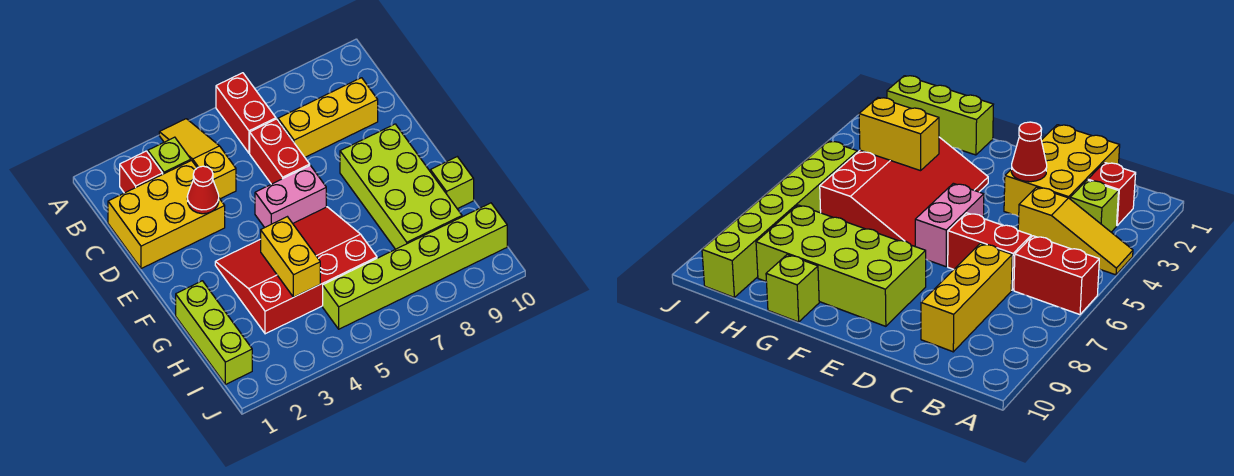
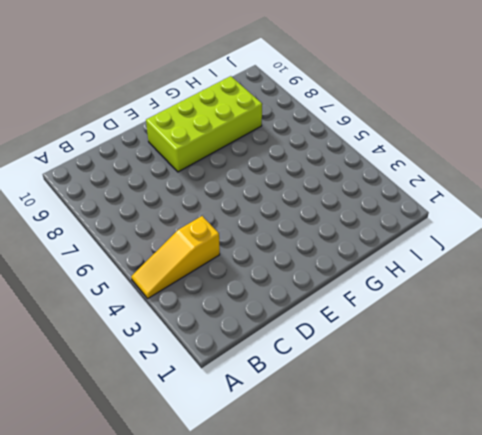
none -> red brick A6:B6 level 1
none -> red brick B2 level 1
none -> lime brick B3 level 1

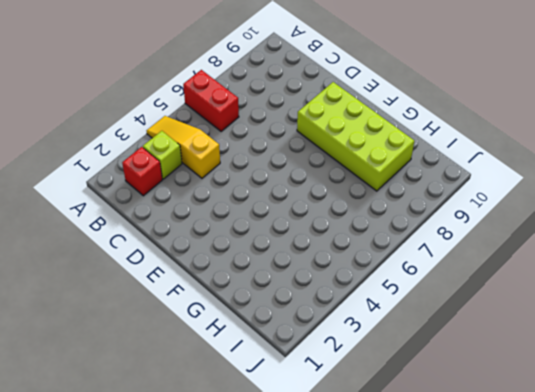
none -> yellow brick C1:D3 level 1
none -> red brick C6:D6 level 1
none -> yellow brick C7:C9 level 1

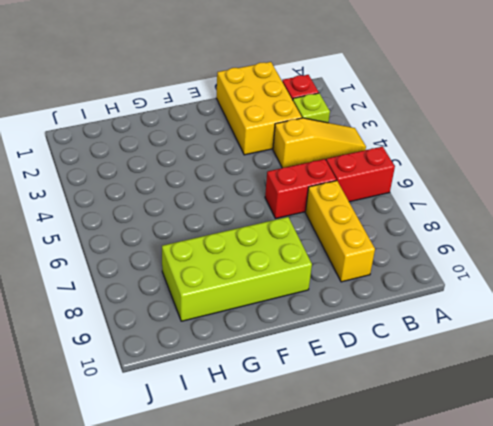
none -> pink brick E5:E6 level 1
none -> red slope F3:H6 level 1 top H
none -> lime brick G1:I1 level 1

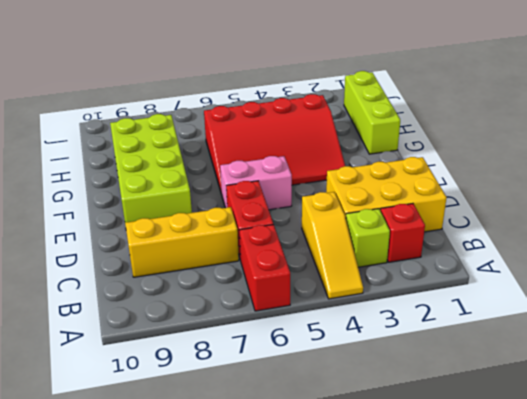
none -> lime brick G10 level 1
none -> lime brick I5:I10 level 1
none -> red cone D3 level 2

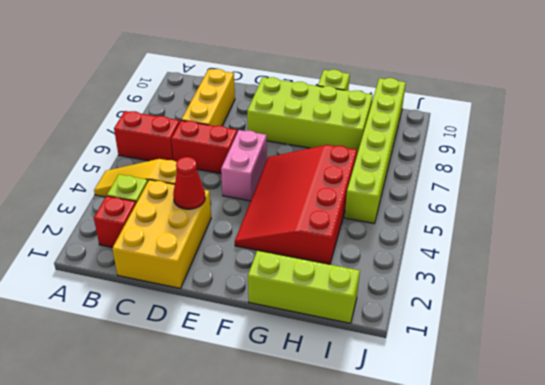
none -> yellow brick G4:H4 level 2

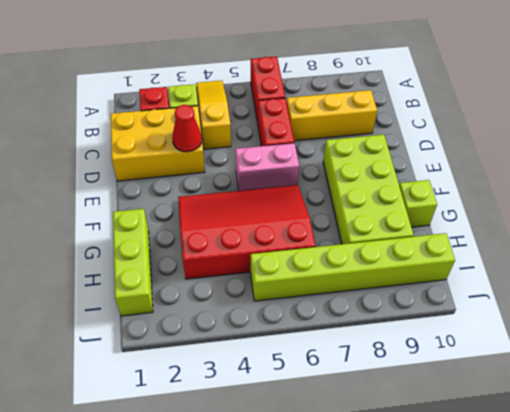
none -> yellow brick G4:H4 level 2

